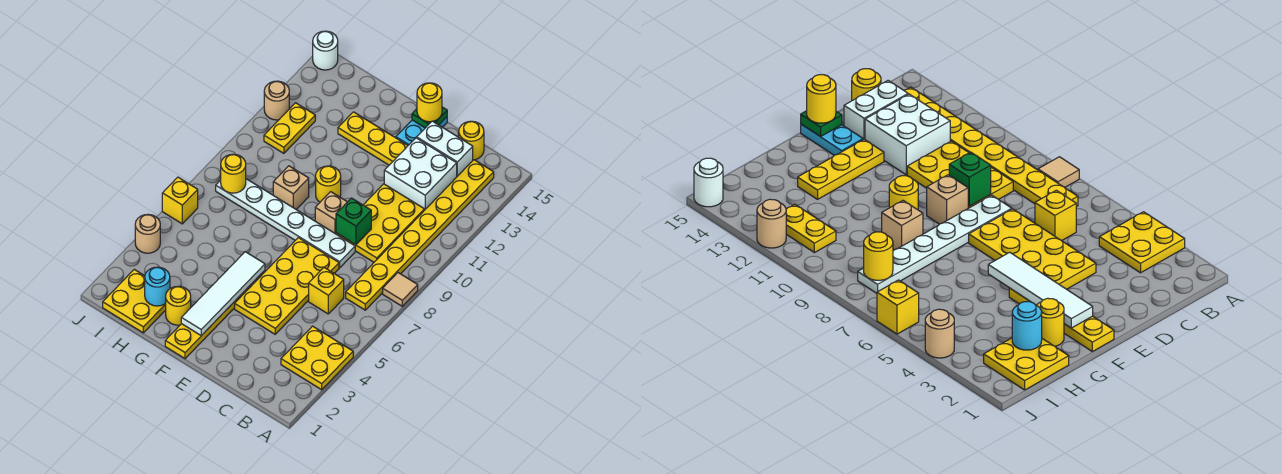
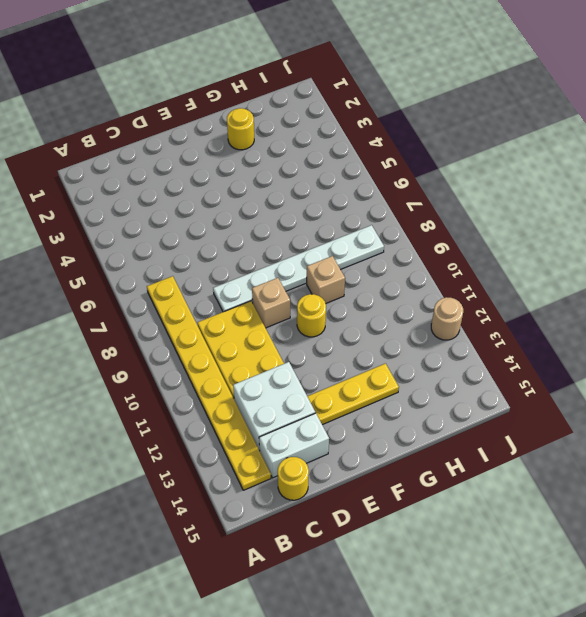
none -> yellow plate A3:B4 level 1
none -> tan tile A8 level 1
none -> yellow brick C6 level 1

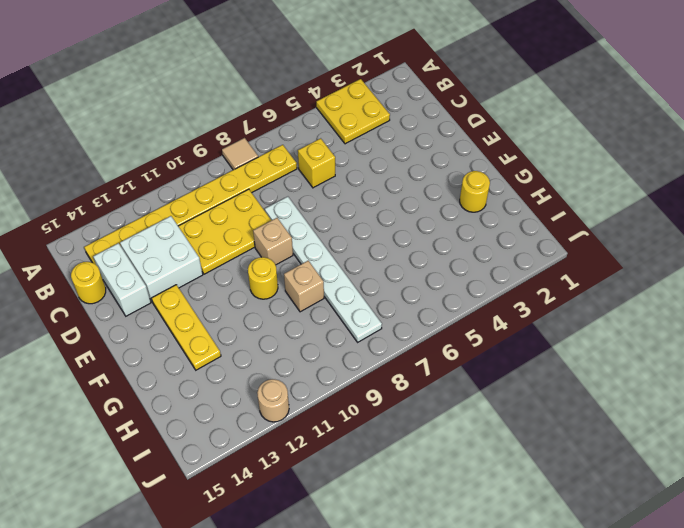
none -> yellow plate D4:E7 level 1
none -> cyan plate E14:E15 level 1
none -> yellow plate F1:F4 level 1

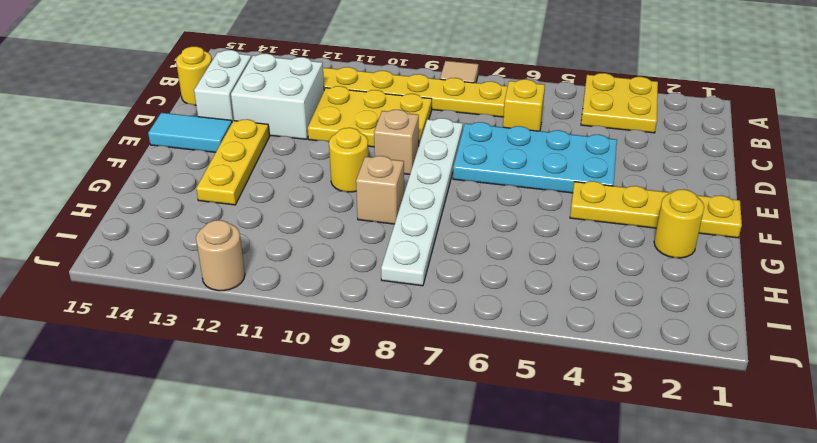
cyan plate D4:E7 level 1 -> yellow plate D4:E7 level 1
cyan tile E14:E15 level 1 -> cyan plate E14:E15 level 1
none -> yellow plate H1:I2 level 1
none -> yellow plate I11:I12 level 1
none -> tan round brick J4 level 1

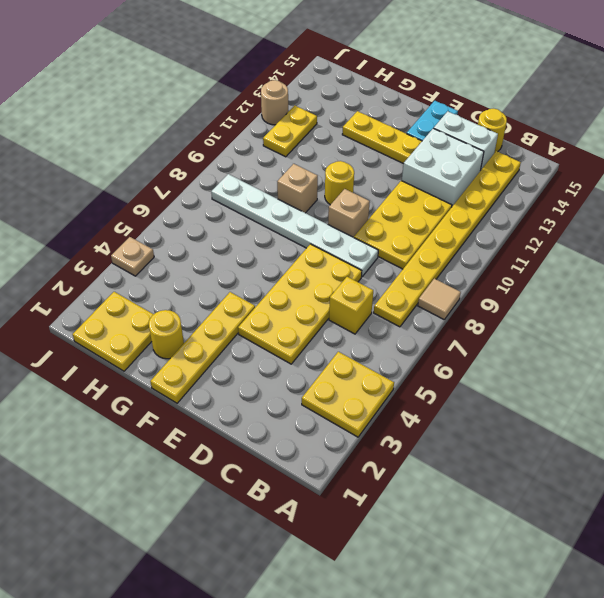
tan plate J4 level 1 -> tan round brick J4 level 1
none -> yellow brick J6 level 1
none -> white round brick J15 level 1
none -> green brick D9 level 2

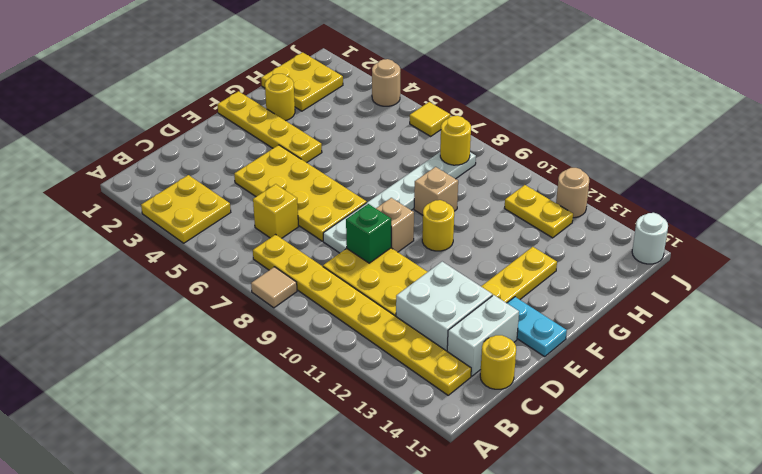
yellow tile J6 level 1 -> yellow brick J6 level 1
none -> green plate E15 level 2
none -> white tile F2:F5 level 2
none -> cyan round brick H2 level 2

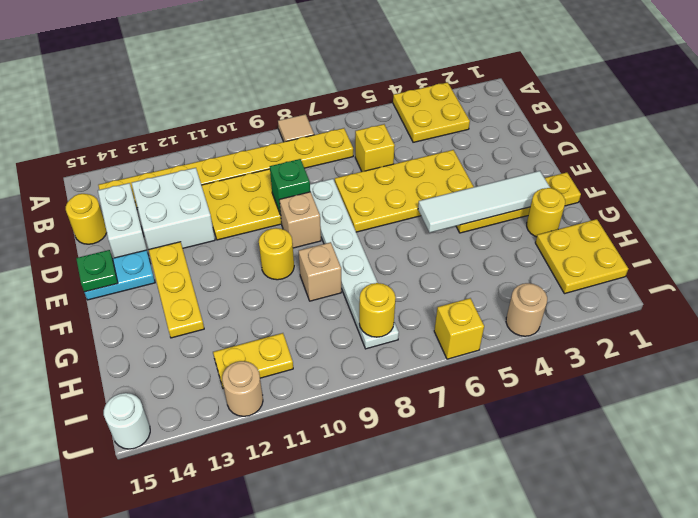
none -> cyan round brick H2 level 2
none -> yellow round brick E15 level 3

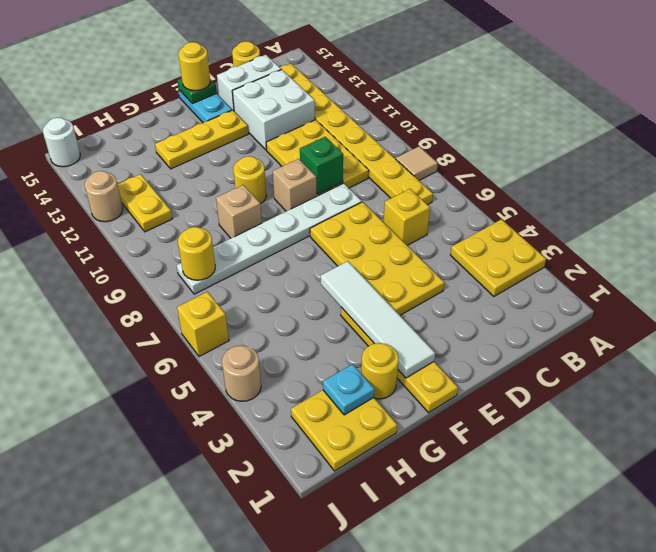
cyan plate H2 level 2 -> cyan round brick H2 level 2

